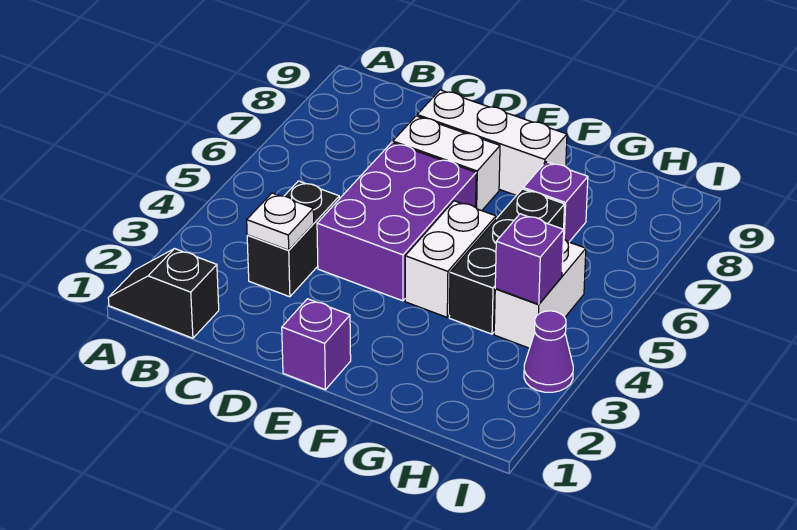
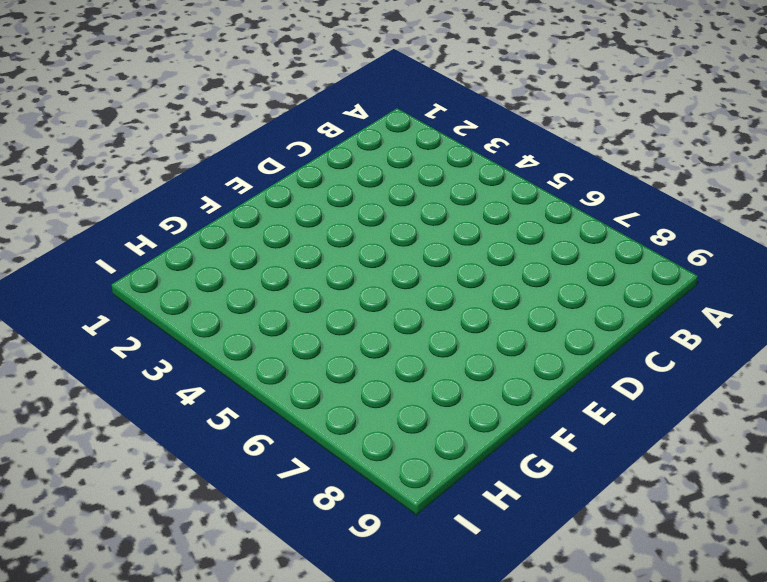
none -> black slope A1:B1 level 1 top B
none -> black brick C3:C4 level 1
none -> purple brick D4:E6 level 1

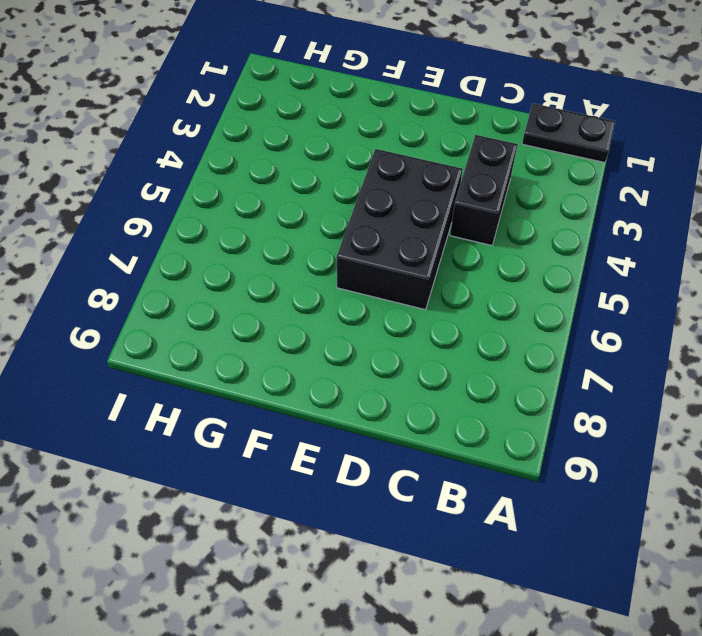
black plate A1:B1 level 1 -> black slope A1:B1 level 1 top B
black brick D4:E6 level 1 -> purple brick D4:E6 level 1
none -> white brick D7:E7 level 1
none -> white brick D8:F8 level 1
none -> purple brick E1 level 1

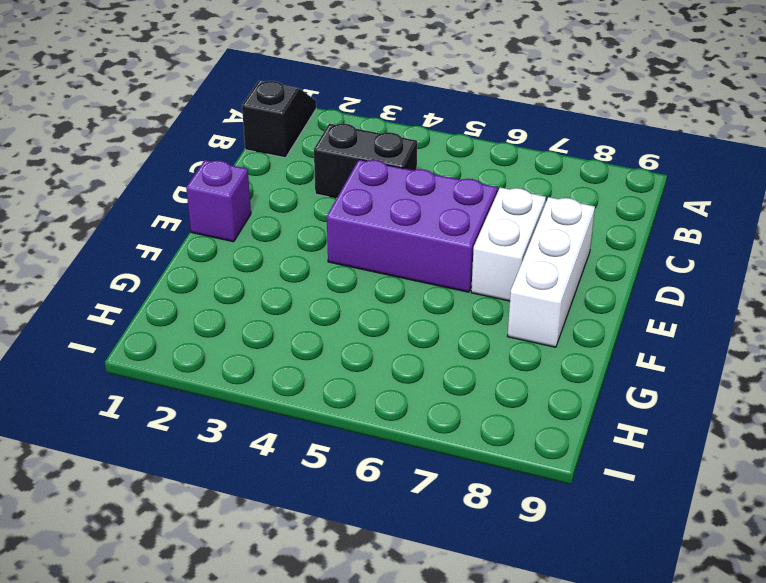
none -> white brick F4:F5 level 1
none -> black brick G4:G6 level 1
none -> purple brick G7 level 1

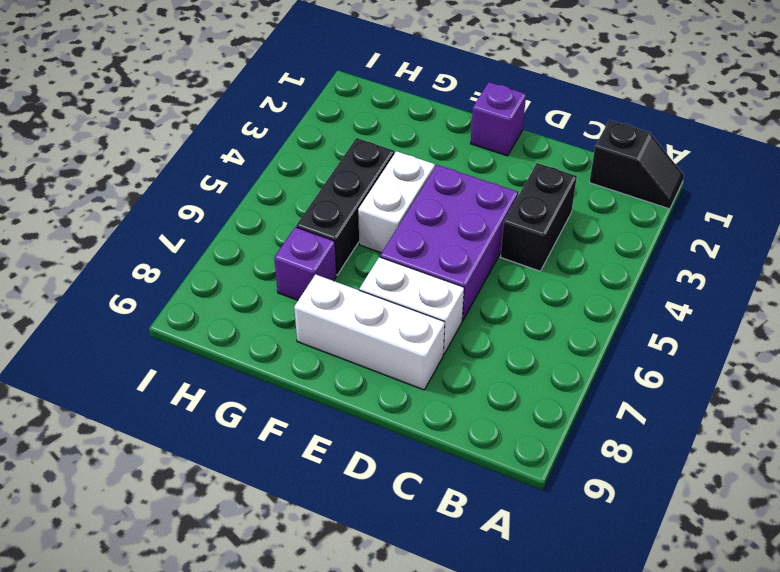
none -> white brick H4:H5 level 1
none -> purple cone I3 level 1
none -> white plate C3 level 2

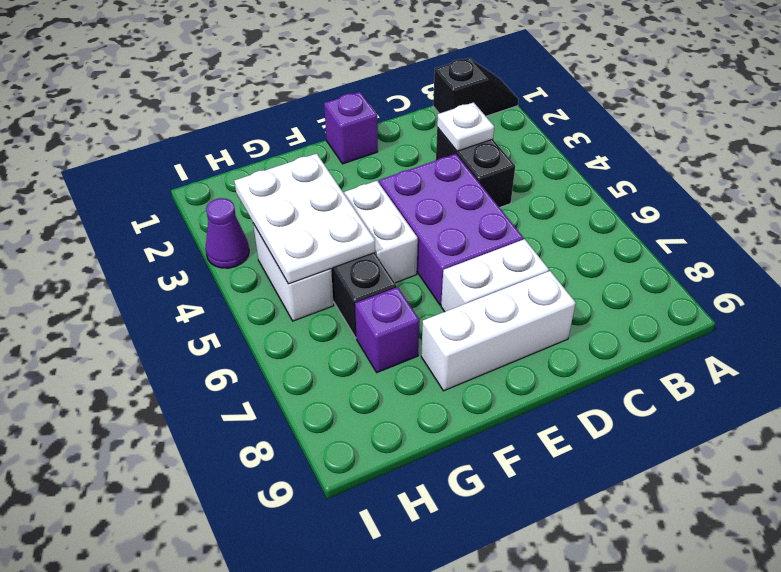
white plate G3:H5 level 2 -> purple brick H4 level 2

